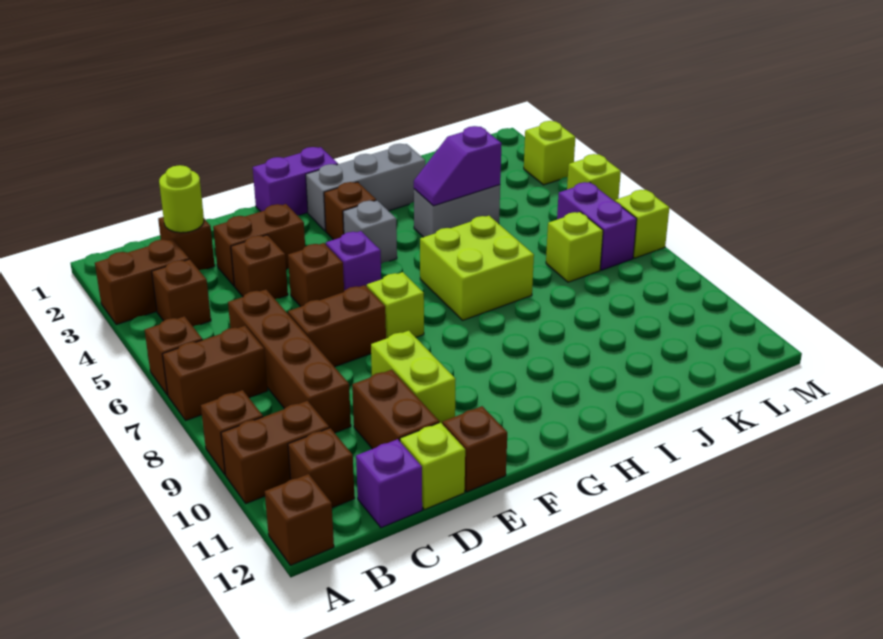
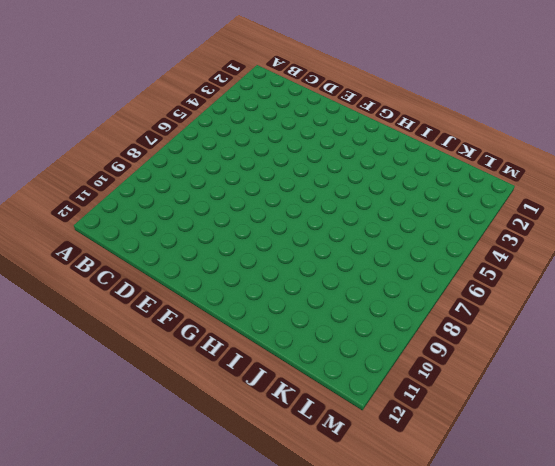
none -> brown brick A3:B3 level 1
none -> brown brick A6 level 1
none -> brown brick A7:B7 level 1
none -> brown brick A9 level 1

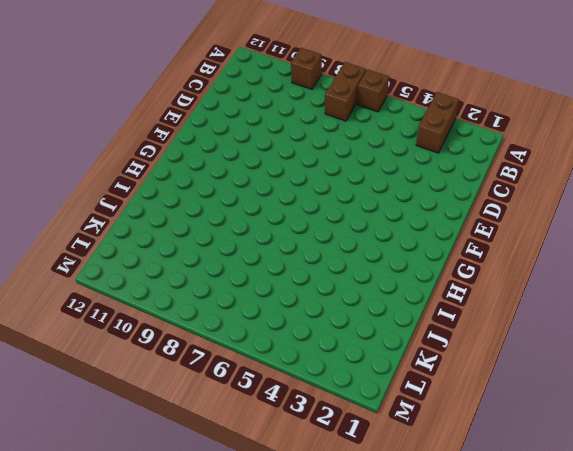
none -> brown brick A10:B10 level 1
none -> brown brick A12 level 1
none -> brown brick B4 level 1
none -> brown brick B11 level 1

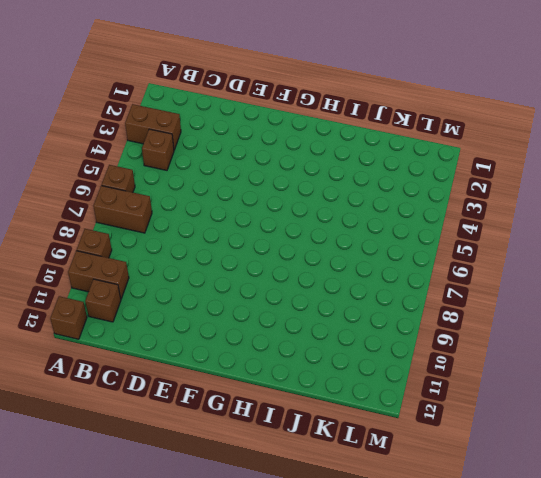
none -> brown brick C2 level 1
none -> brown brick C6:C9 level 1
none -> purple brick C12 level 1
none -> brown brick D3:E3 level 1

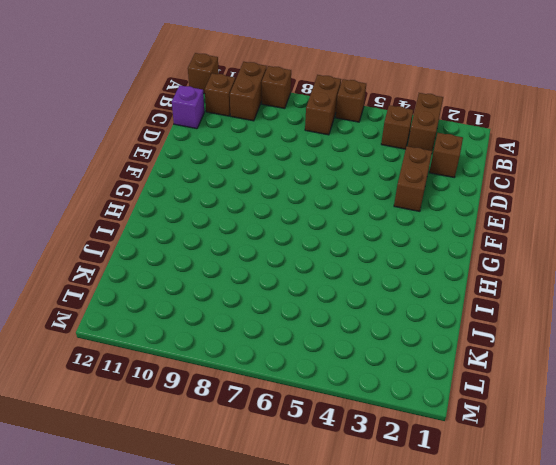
none -> brown brick C6:C9 level 1
none -> brown brick D4 level 1
none -> brown brick D7:E7 level 1
none -> brown brick D10:D11 level 1

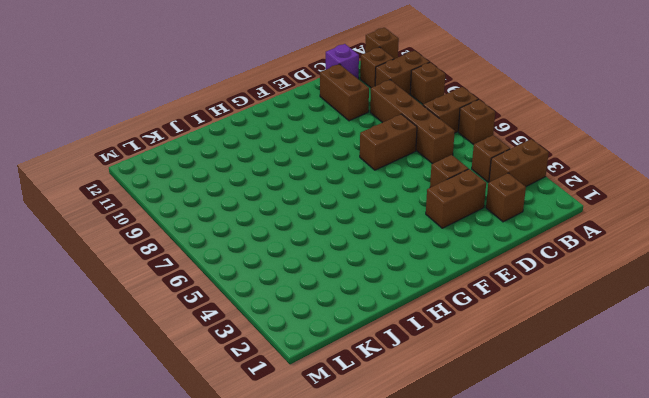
none -> lime brick D12 level 1
none -> brown brick E5 level 1
none -> lime brick E9:E10 level 1
none -> brown brick E12 level 1

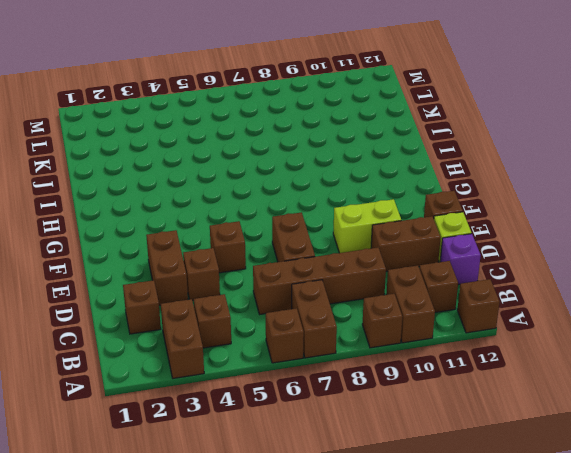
none -> purple brick F1:G1 level 1
none -> purple brick F5 level 1
none -> lime brick F7 level 1
none -> grey brick G2:I2 level 1

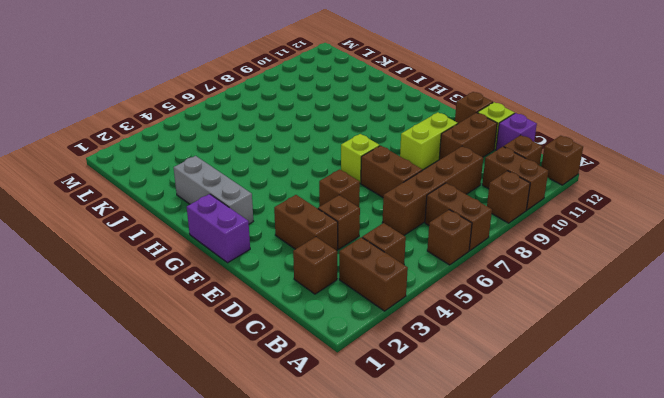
none -> purple brick F5 level 1
none -> brown brick G3 level 1
none -> grey brick G4 level 1
none -> lime brick H6:I7 level 1

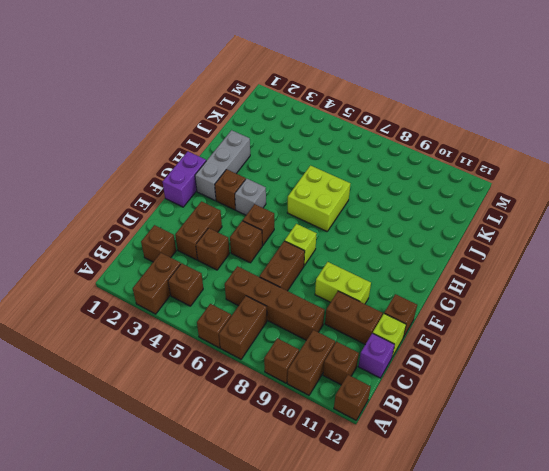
brown brick F5 level 1 -> purple brick F5 level 1
none -> grey brick I4:J4 level 1
none -> lime brick K7 level 1
none -> purple brick L6:L7 level 1
none -> lime brick M3 level 1

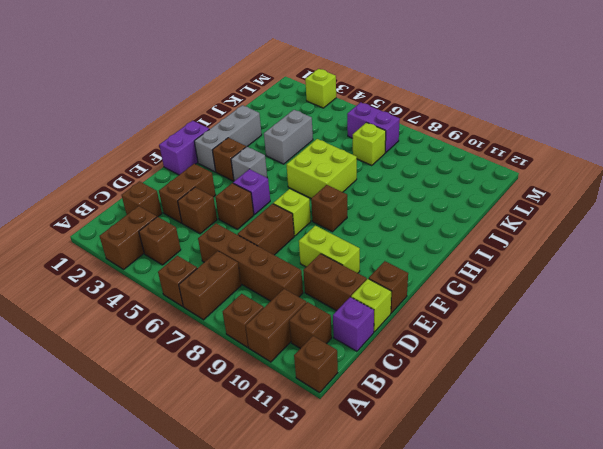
brown brick G8 level 1 -> none
none -> lime brick M5 level 1
none -> lime brick M7 level 1
none -> lime round brick C2 level 2
none -> purple slope I4:J4 level 2 top J

